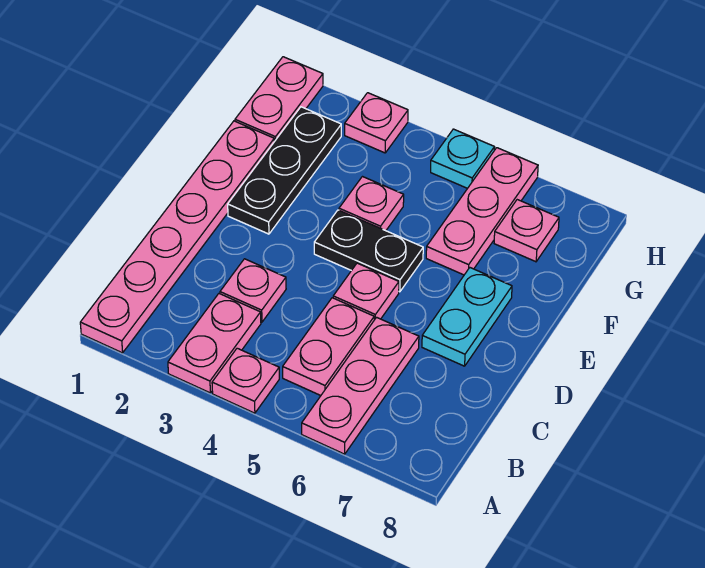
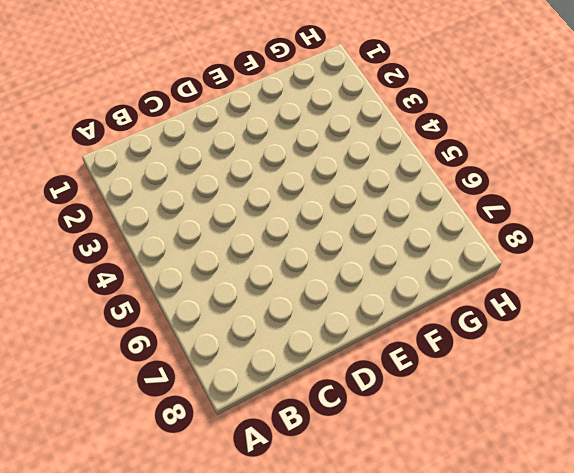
none -> pink plate A1:F1 level 1
none -> pink plate A3:B3 level 1
none -> pink plate A4 level 1

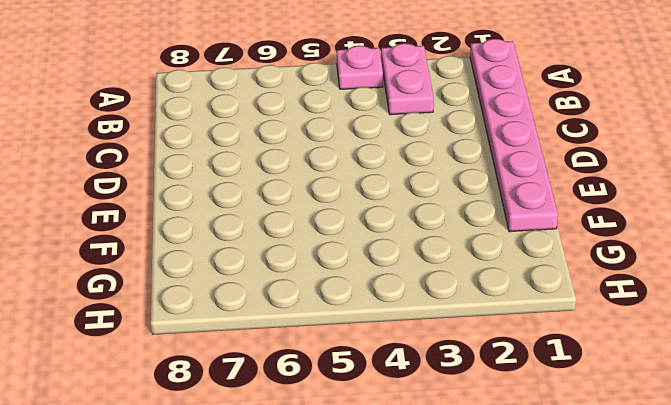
none -> pink plate A6:C6 level 1
none -> pink plate B5:C5 level 1
none -> pink plate C3 level 1

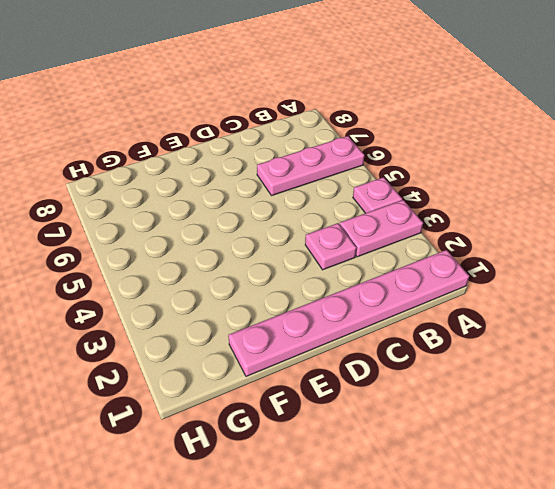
none -> pink plate B5:C5 level 1
none -> pink plate D5 level 1
none -> cyan plate D7:E7 level 1

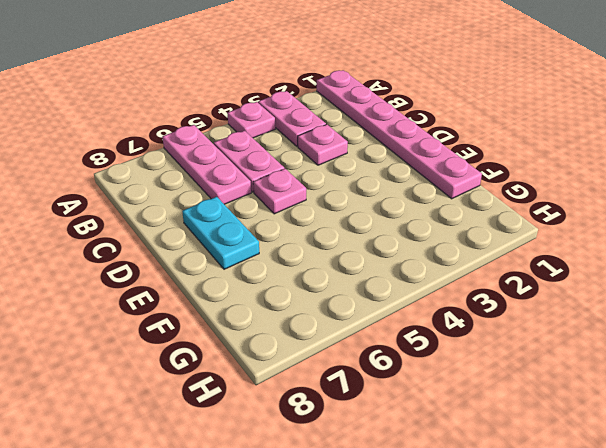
none -> black plate E2:G2 level 1
none -> black plate E4:E5 level 1
none -> pink plate F4 level 1

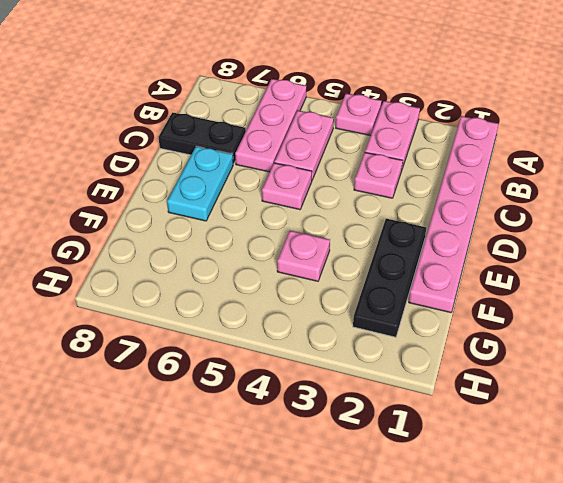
black plate C7:C8 level 1 -> black plate E4:E5 level 1
none -> pink plate F6:H6 level 1
none -> pink plate G1:H1 level 1
none -> pink plate G7 level 1

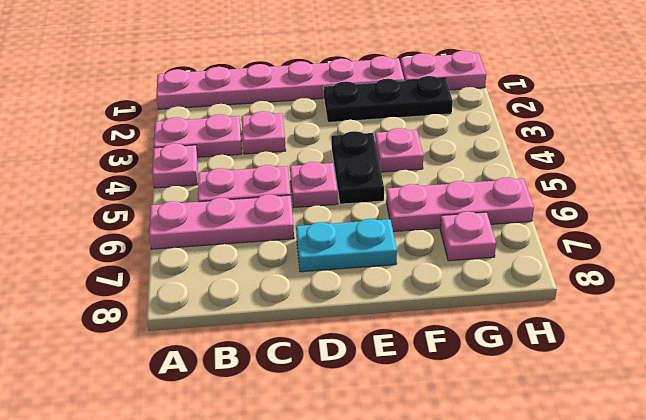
none -> pink plate H3 level 1
none -> cyan plate H5 level 1

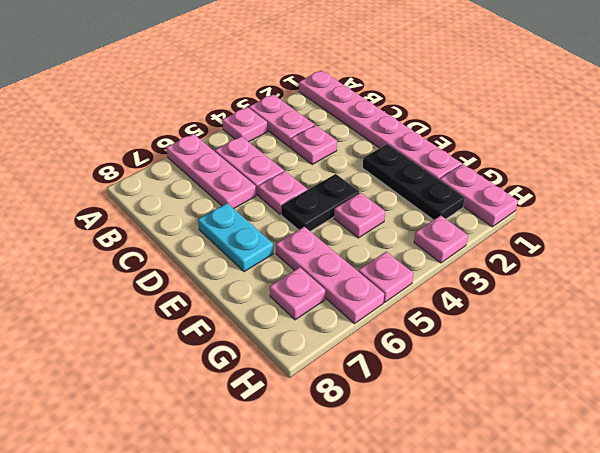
pink plate H5 level 1 -> cyan plate H5 level 1

